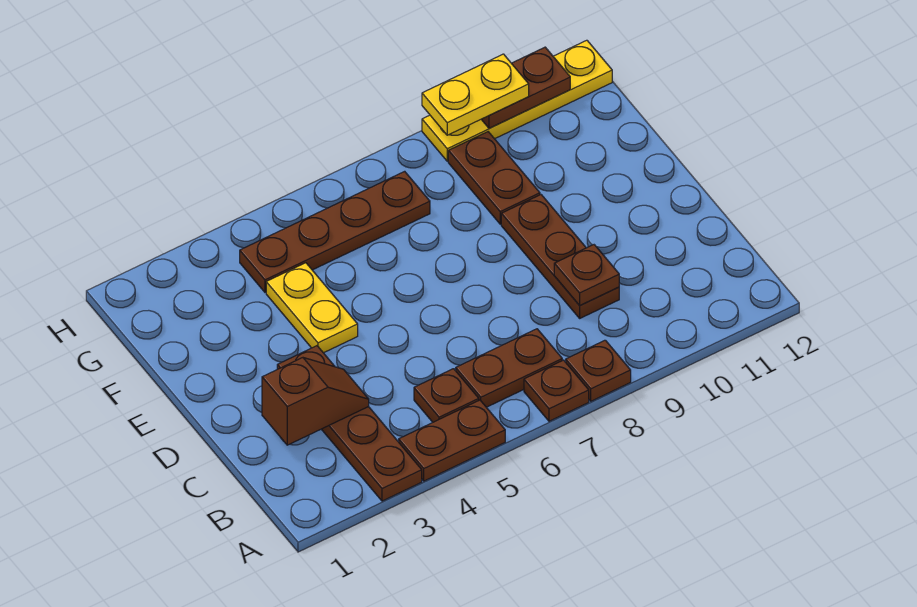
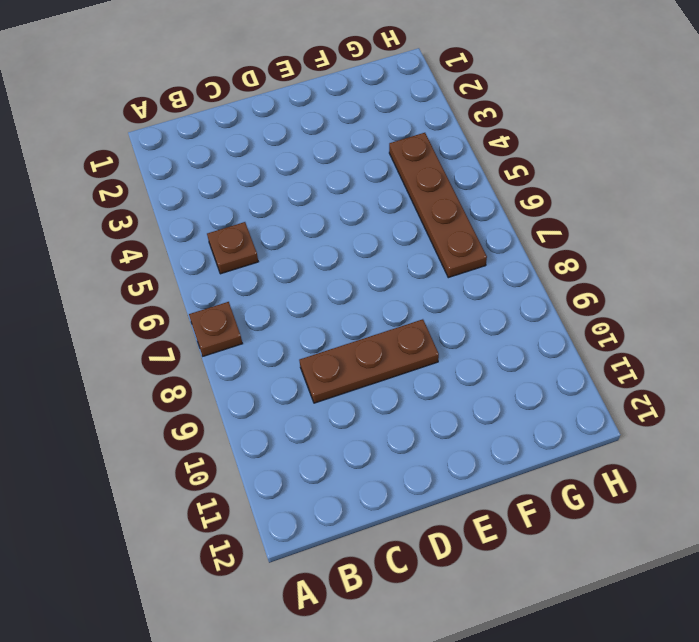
none -> brown plate A3:D3 level 1
none -> brown plate A4:A5 level 1
none -> brown plate A8 level 1

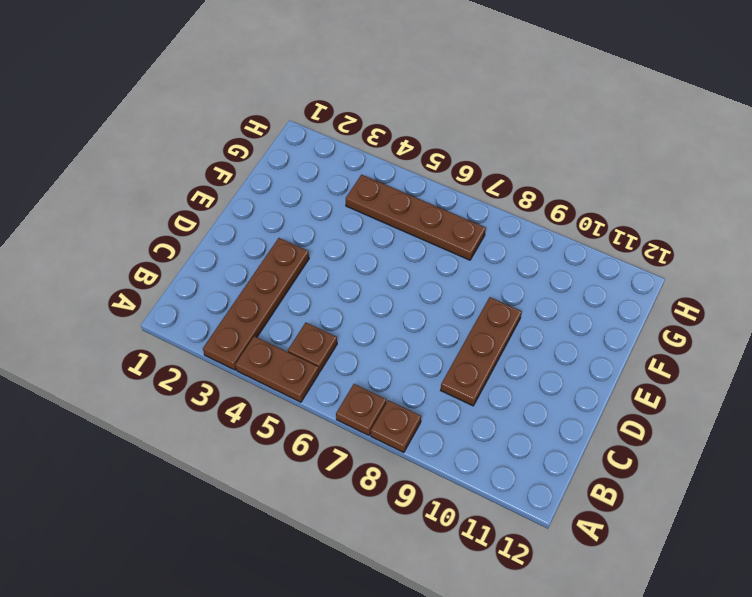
none -> brown plate B6:B7 level 1
none -> yellow plate E4:F4 level 1
none -> brown plate F9:G9 level 1

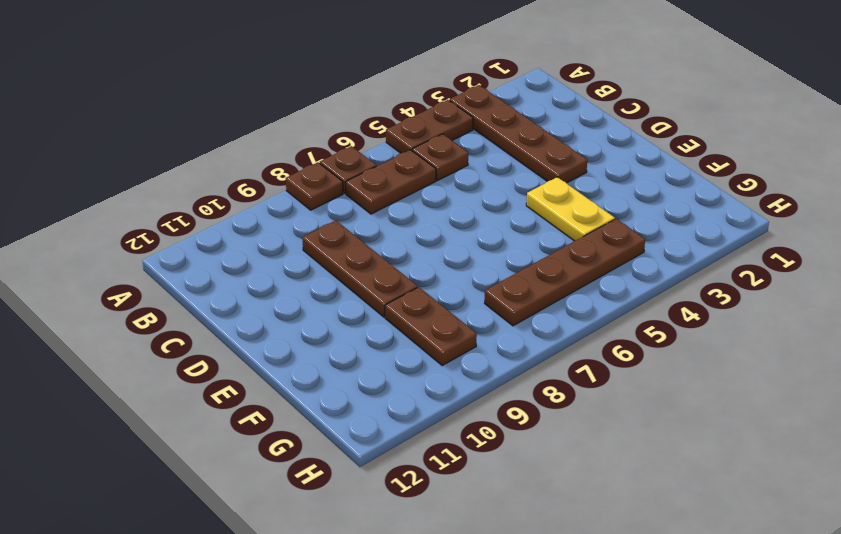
none -> yellow plate H9:H12 level 1
none -> brown slope C2:C3 level 2 top 2
none -> brown plate C9 level 2

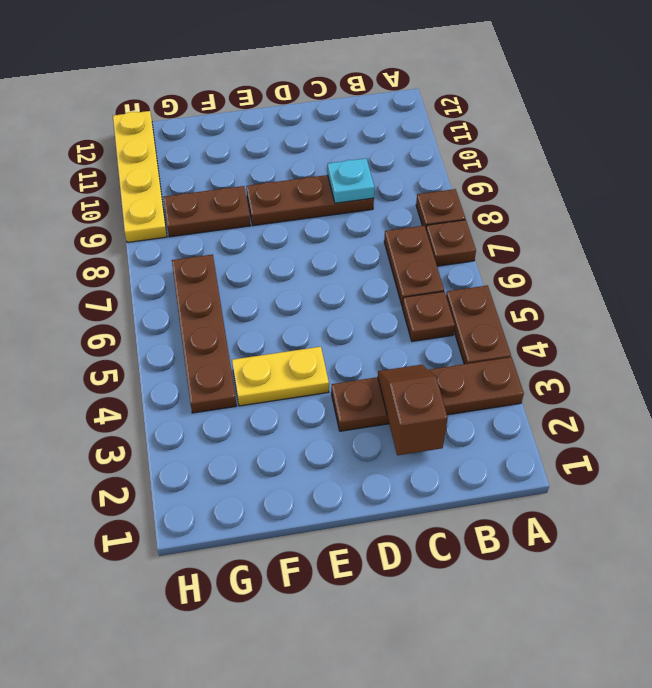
cyan plate C9 level 2 -> brown plate C9 level 2
none -> brown plate H10:H11 level 2
none -> yellow plate H9:H10 level 3

